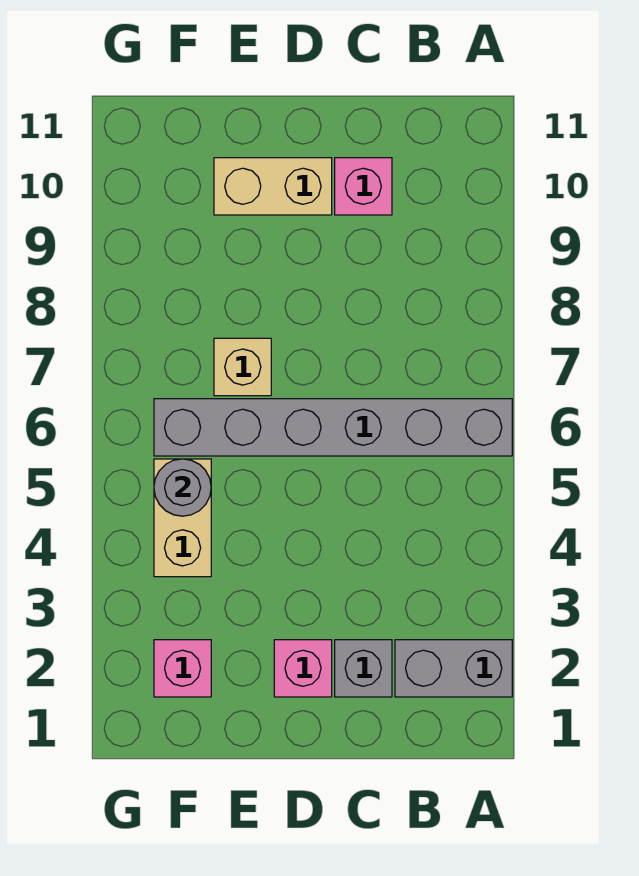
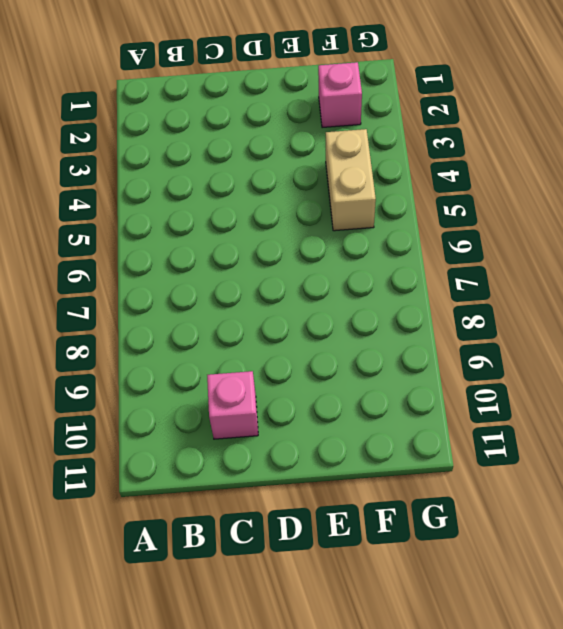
none -> grey brick A2:B2 level 1
none -> grey brick A6:F6 level 1

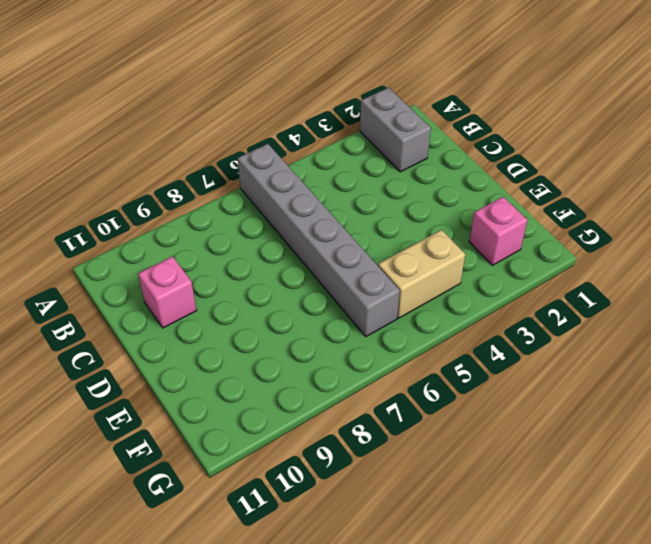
none -> grey brick C2 level 1
none -> pink brick D2 level 1

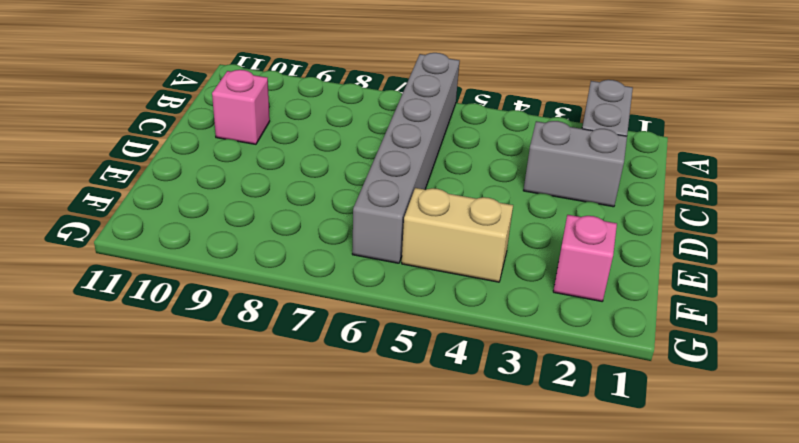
grey brick C2:C3 level 1 -> grey brick C2 level 1
none -> pink brick D2 level 1
none -> tan brick D10:E10 level 1

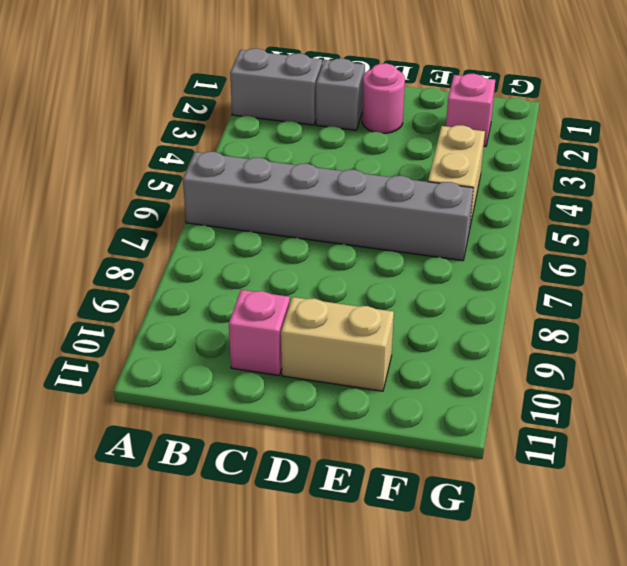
pink round brick D2 level 1 -> pink brick D2 level 1
none -> tan brick E7 level 1
none -> grey round brick F5 level 2

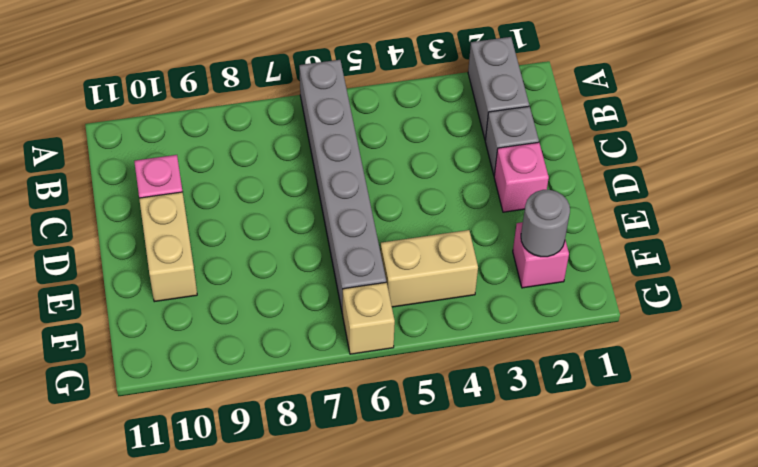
grey round brick F2 level 2 -> grey round brick F5 level 2
tan brick G6 level 1 -> tan brick E7 level 1

